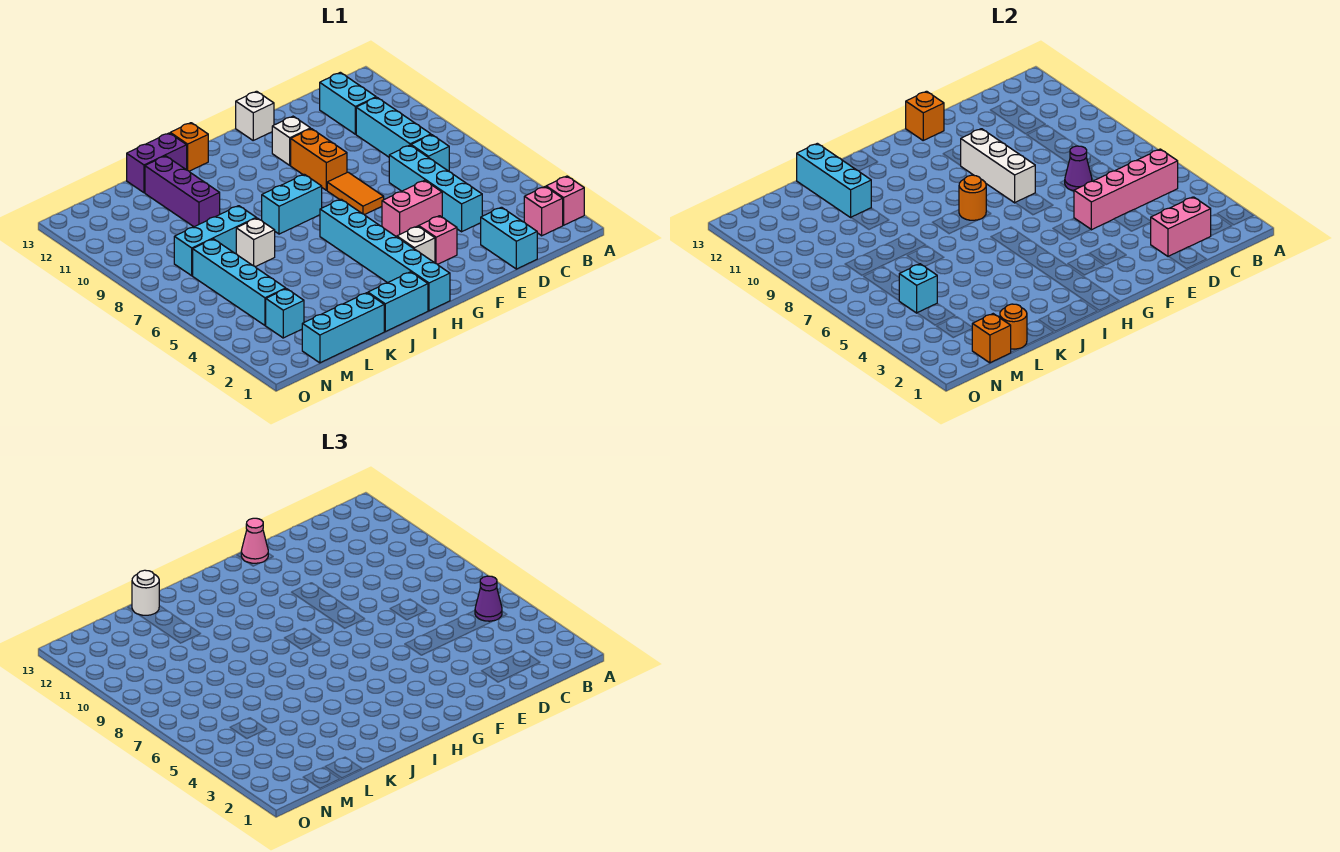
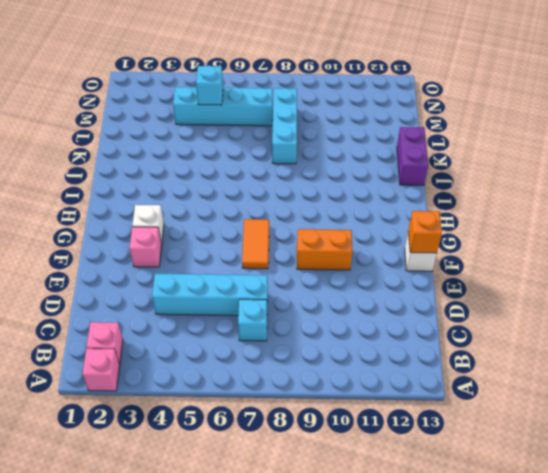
orange tile F7:G7 level 1 -> orange tile F7:F8 level 1
none -> cyan brick C8:C10 level 1
none -> cyan brick C11:C12 level 1
none -> cyan brick D1:D2 level 1
none -> pink brick E5:F5 level 1

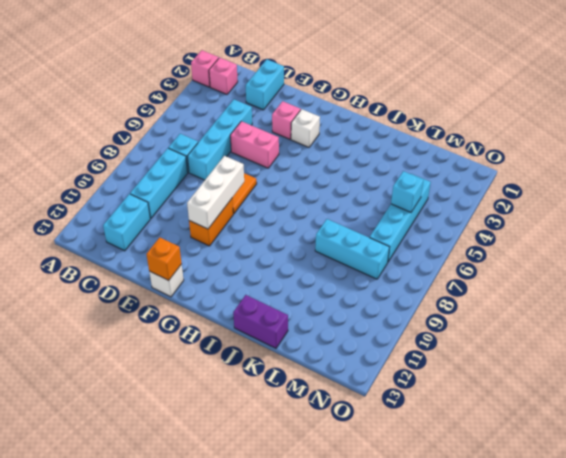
none -> white brick F11 level 1
none -> cyan brick H1:H6 level 1
none -> cyan brick H8:I8 level 1
none -> cyan brick I1:J1 level 1

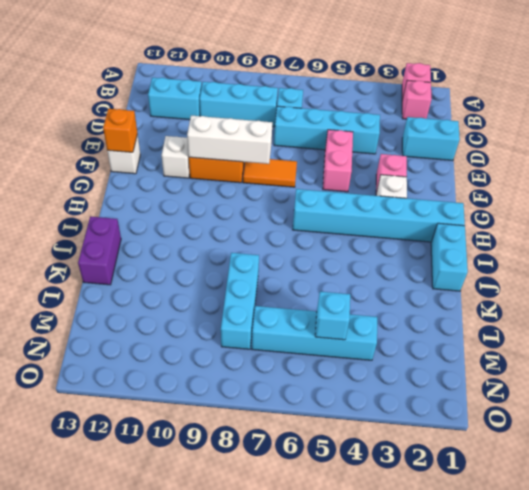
none -> cyan brick H8:I8 level 1
none -> orange brick I13 level 1
none -> cyan brick K1:M1 level 1
none -> white brick K7 level 1

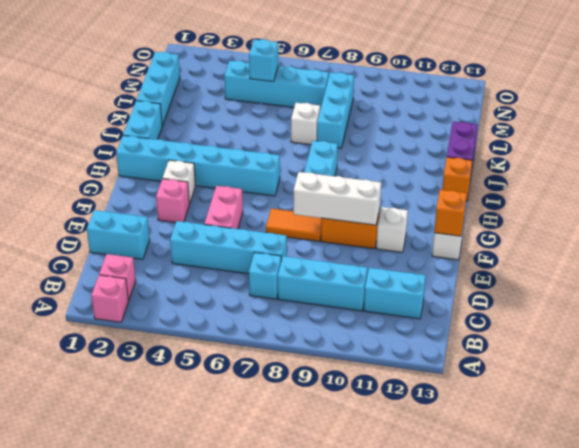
none -> purple brick K10:K12 level 1
none -> cyan brick M3 level 1
none -> pink brick B5:E5 level 2
none -> pink brick C2:D2 level 2

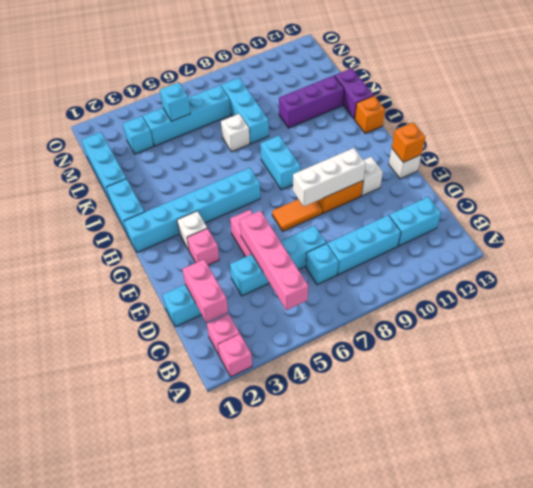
none -> purple cone D7 level 2
none -> orange round brick H8 level 2
none -> cyan brick K11:K13 level 2
none -> orange round brick L1 level 2

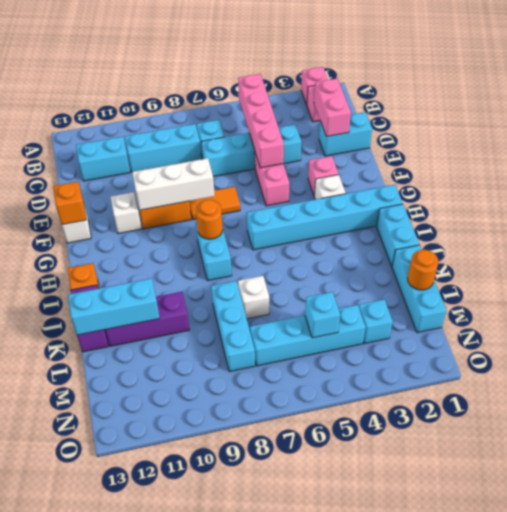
none -> purple cone D7 level 2
none -> orange brick M1 level 2
none -> purple cone B5 level 3
none -> pink cone F13 level 3

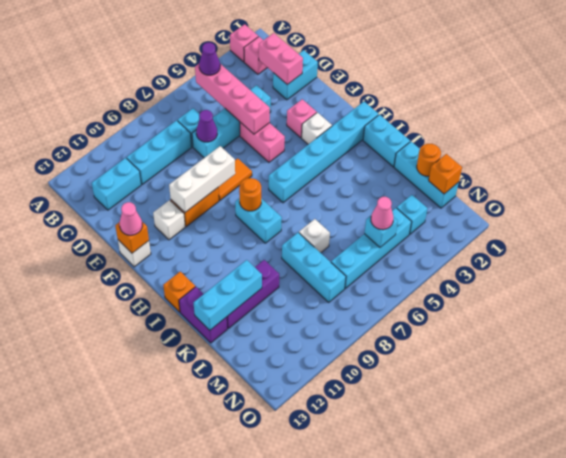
pink cone M5 level 3 -> none
none -> white round brick K13 level 3

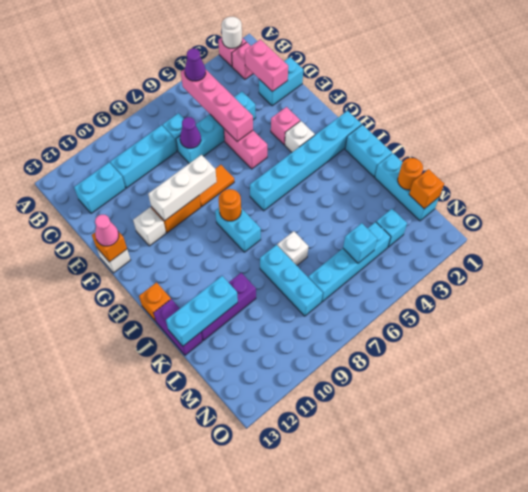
white round brick A2 level 2 -> white round brick K13 level 3

